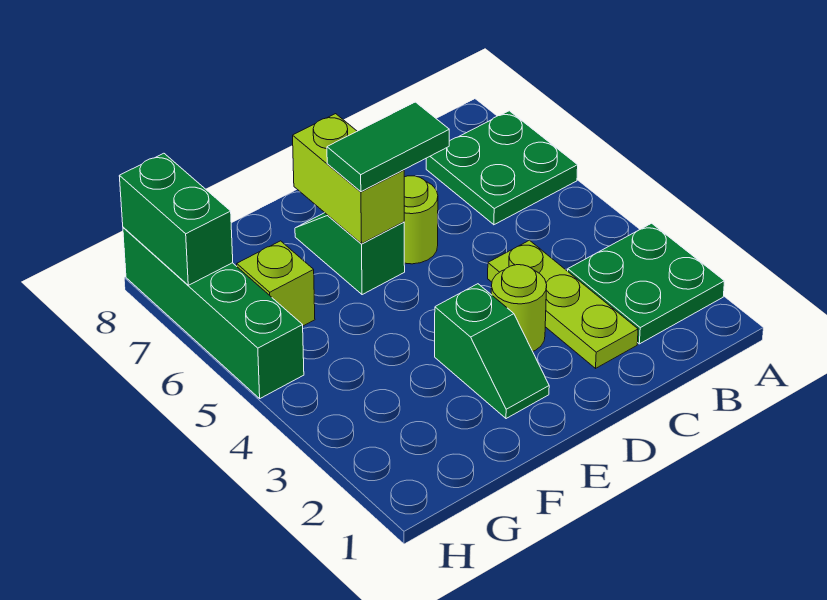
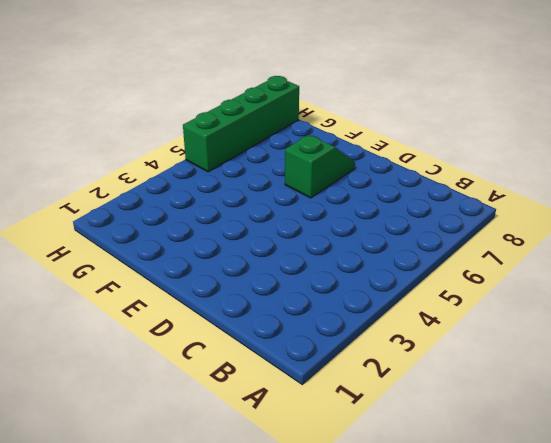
none -> green plate A2:B3 level 1
none -> green plate A6:B7 level 1
none -> lime plate C2:C4 level 1

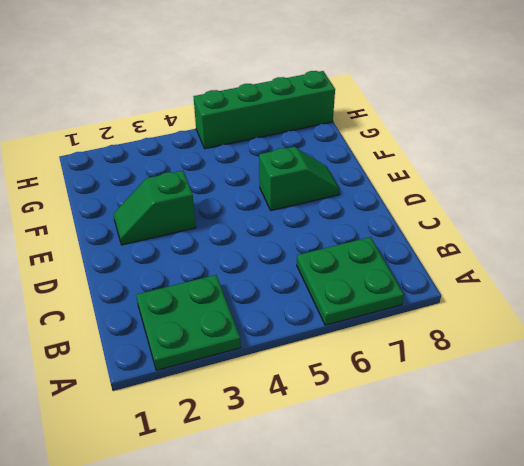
none -> lime plate C2:C4 level 1
none -> lime round brick D3 level 1
none -> lime round brick D6 level 1

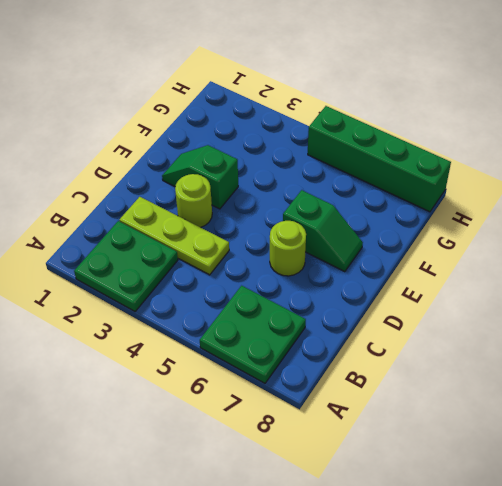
none -> lime brick G6 level 1
none -> lime brick E6:E7 level 2
none -> green brick H7:H8 level 2

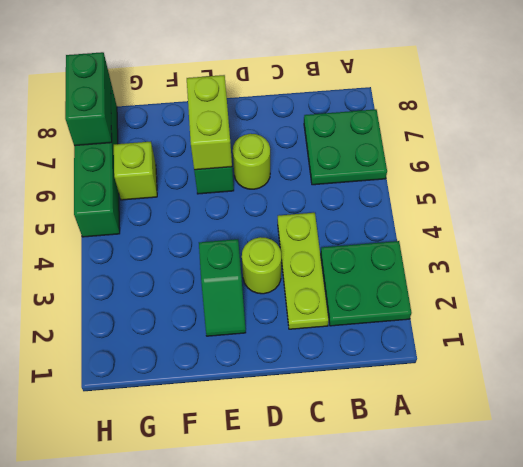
none -> green tile D6:E6 level 3

